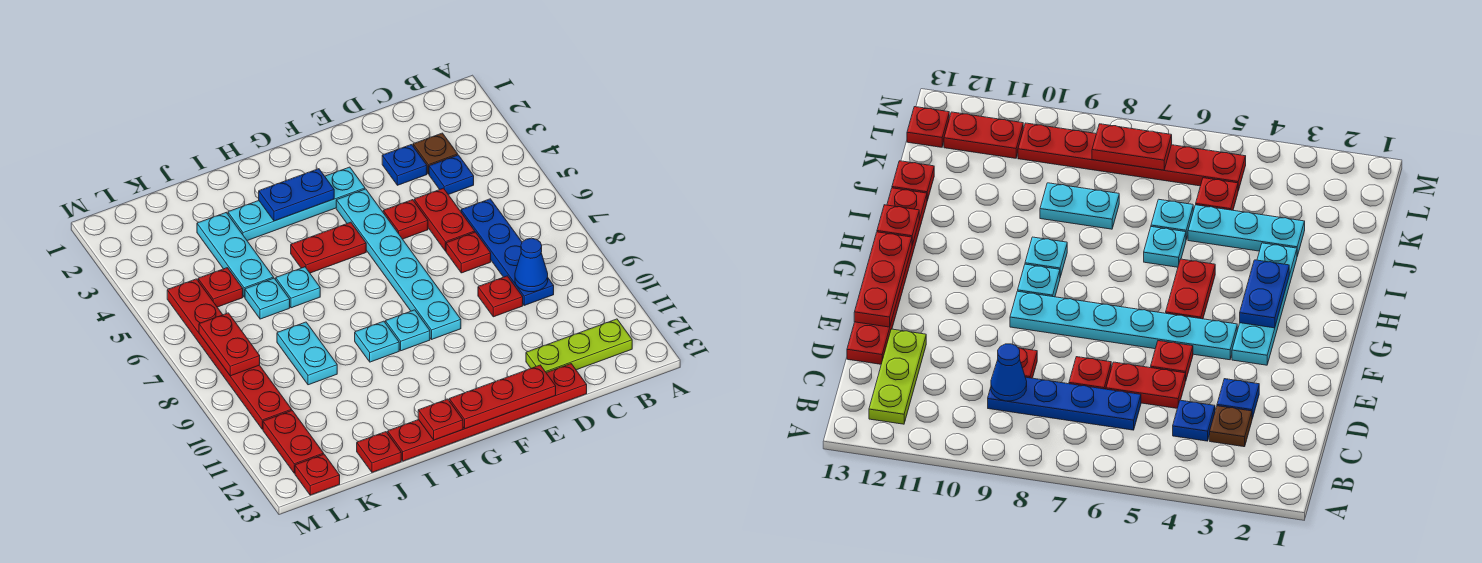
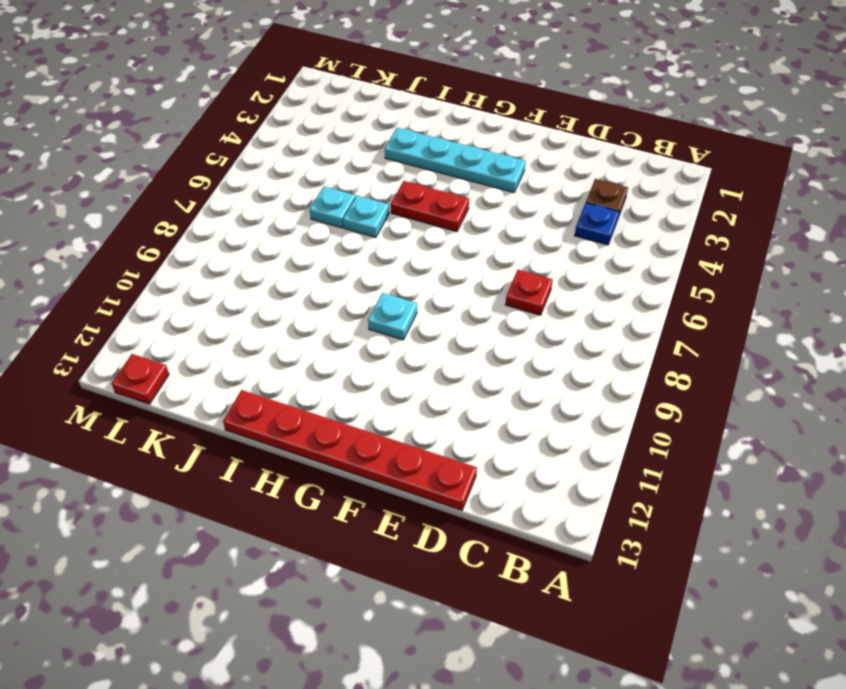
none -> lime plate B12:D12 level 1
none -> blue plate C6:C9 level 1
none -> blue plate D3 level 1

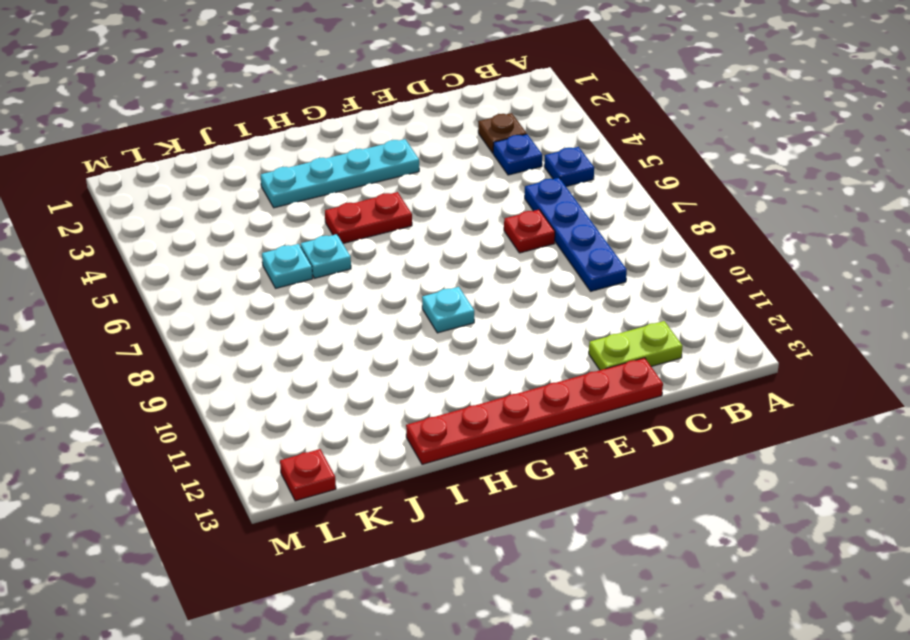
blue plate B5 level 1 -> blue plate D3 level 1
lime plate C12:D12 level 1 -> lime plate B12:D12 level 1
none -> red plate D5:D6 level 1
none -> red plate D9 level 1
none -> red plate E5 level 1

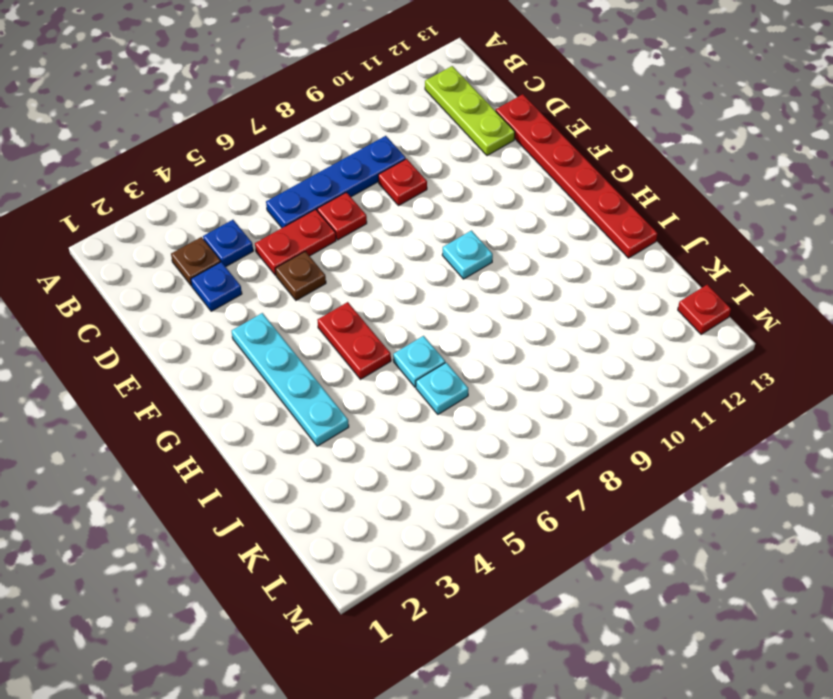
brown plate E5 level 1 -> red plate E5 level 1
none -> cyan plate F4:F9 level 1
none -> cyan plate H9 level 1
none -> cyan plate J3:J5 level 1

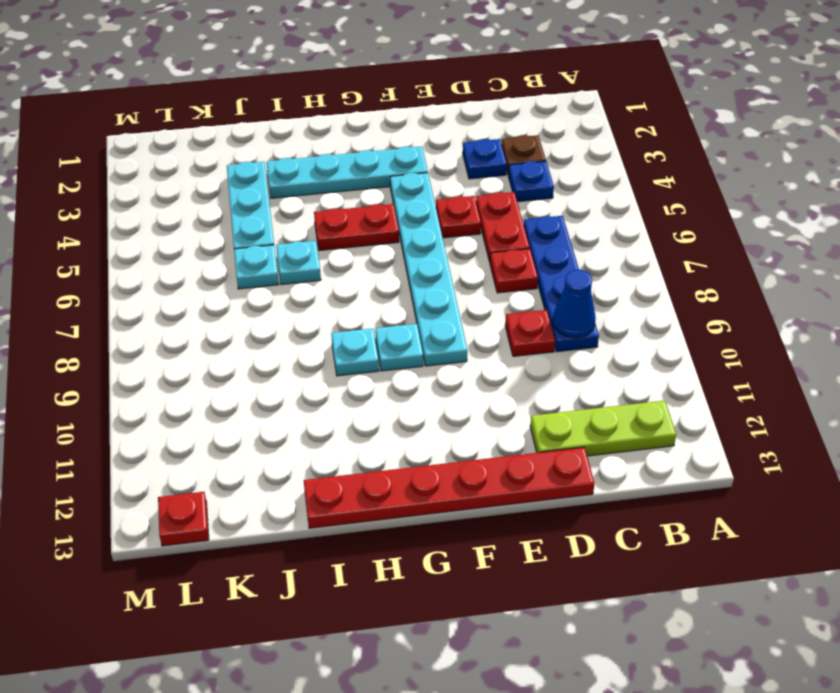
none -> cyan plate J8:J9 level 1
none -> red plate J13 level 1
none -> red plate K5 level 1

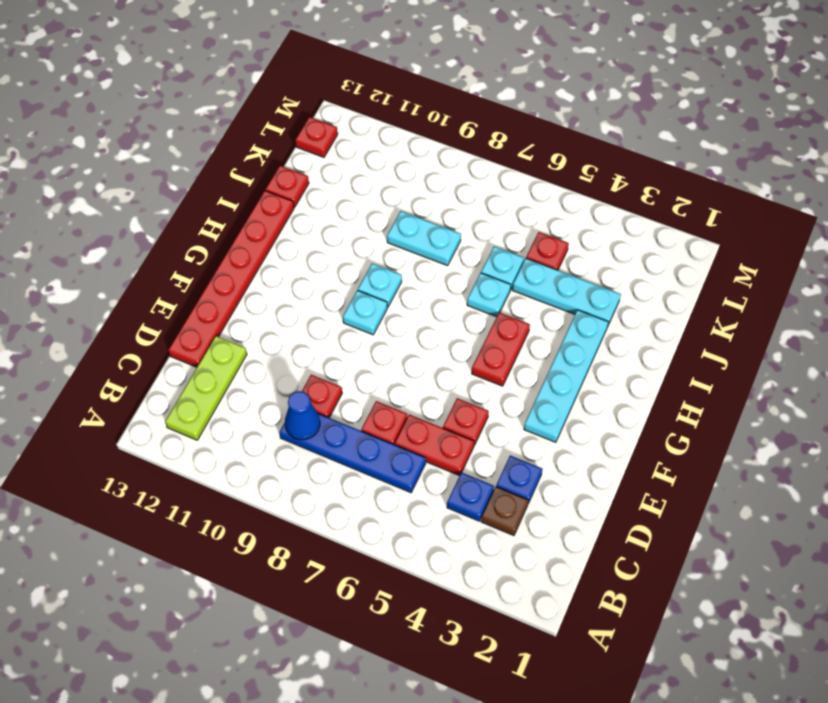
none -> cyan plate F4:F9 level 1
none -> red plate L5:L10 level 1
none -> red plate L11:L12 level 1

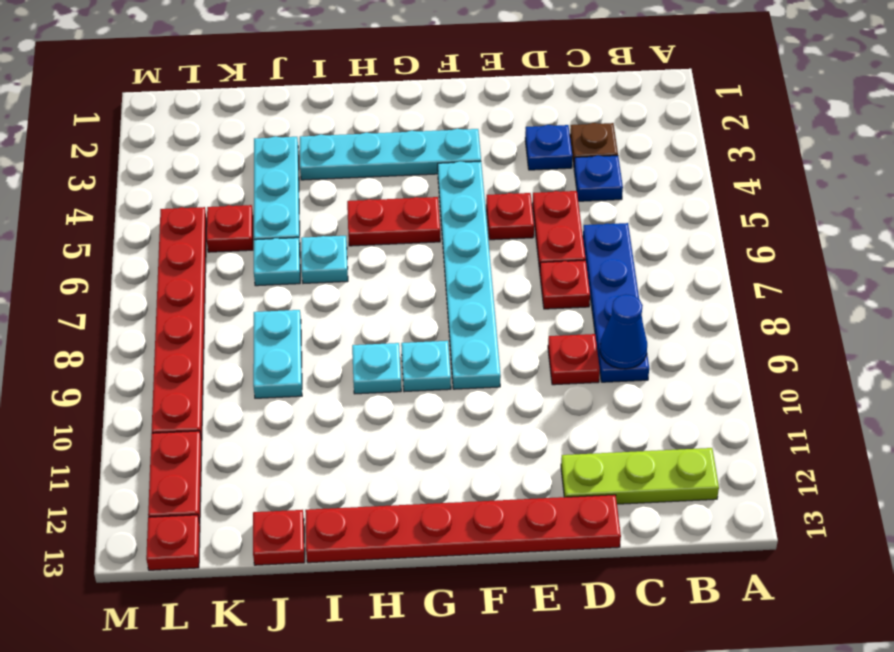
none -> red plate E13:G13 level 2
none -> blue plate G3:H3 level 2
none -> red plate H13 level 2

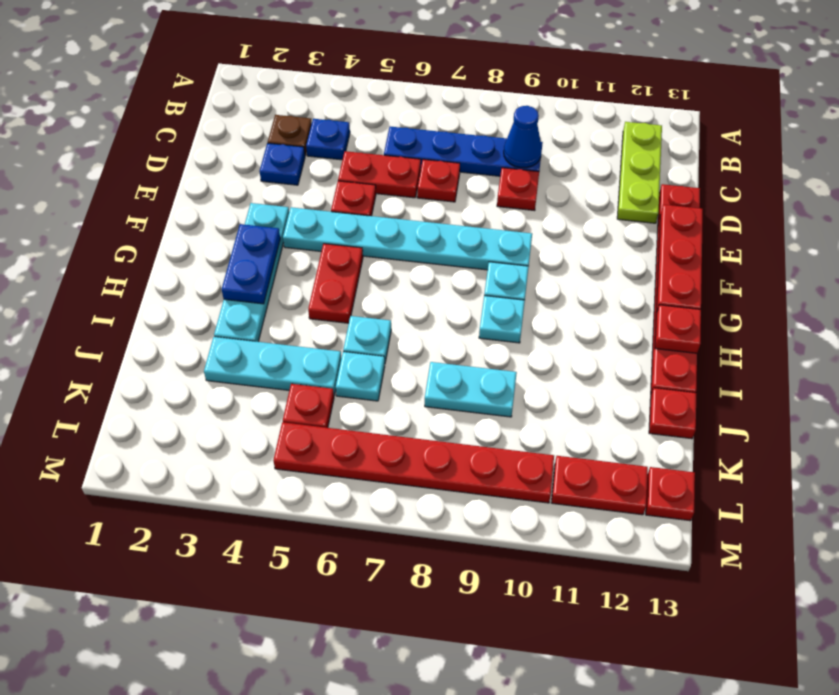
none -> red plate L7:L8 level 2

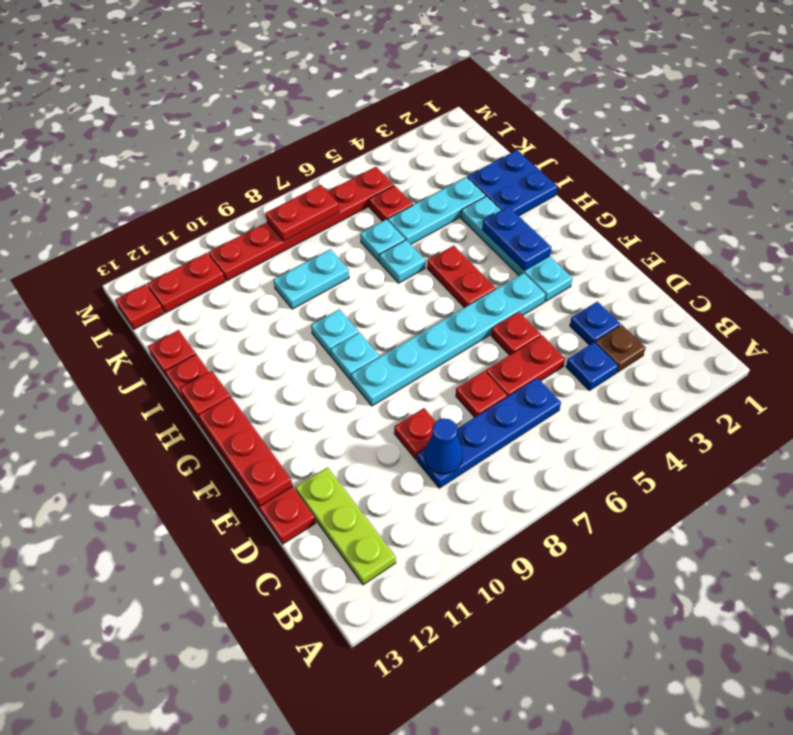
blue plate I1:J2 level 1 -> none

